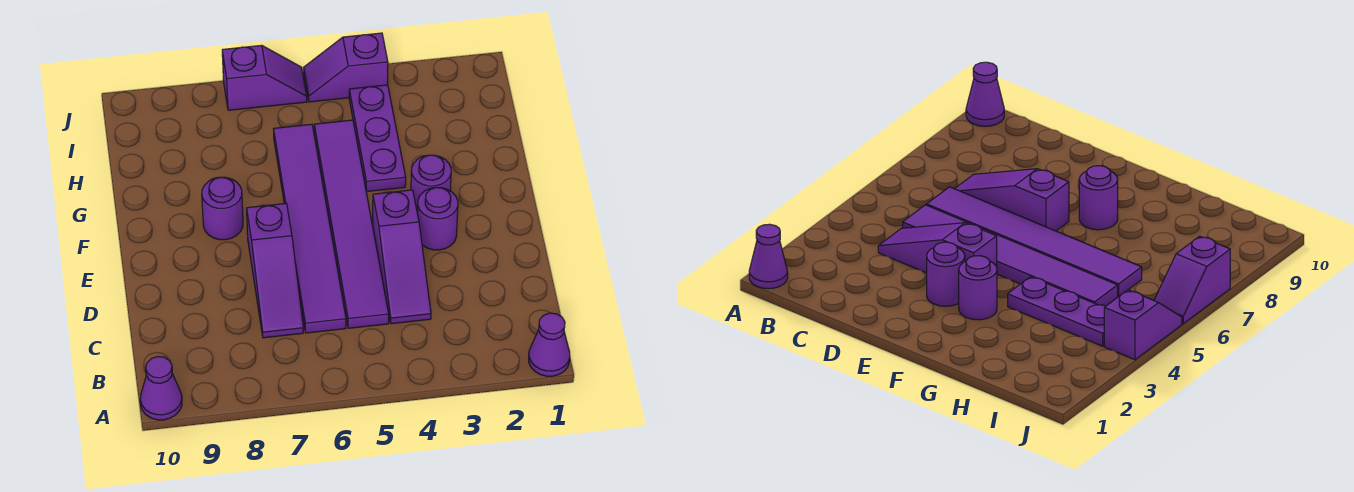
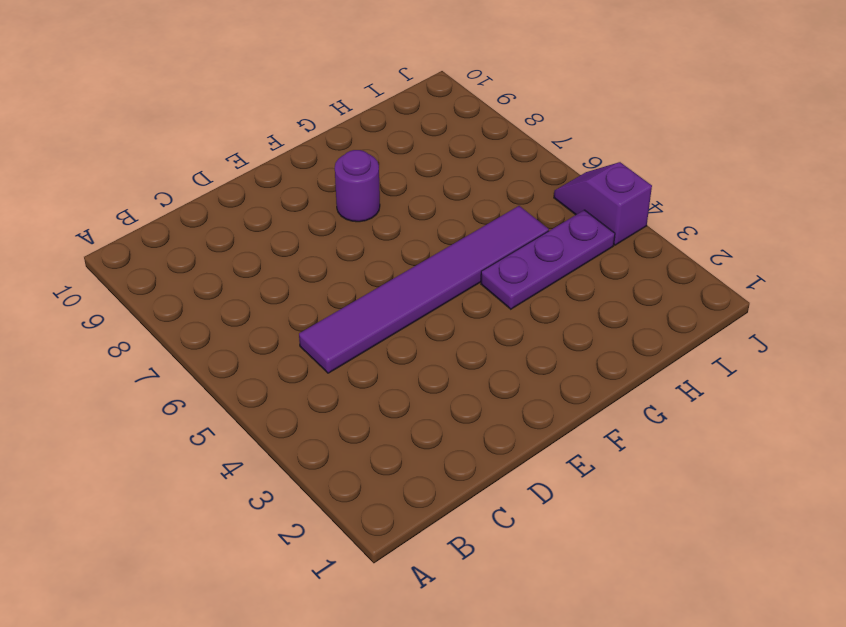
none -> purple cone A1 level 1
none -> purple cone A10 level 1
none -> purple slope C4:E4 level 1 top E

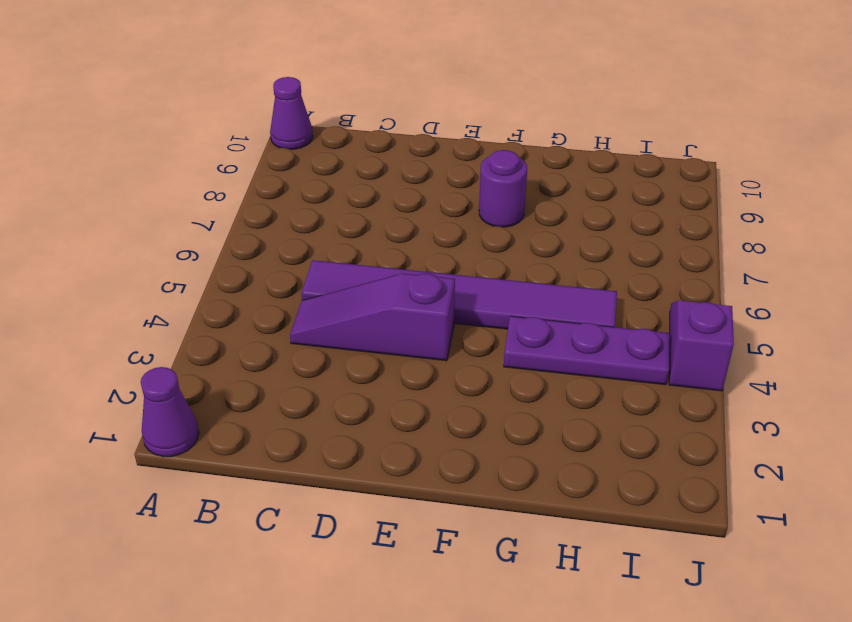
none -> purple tile C6:H6 level 1
none -> purple slope C7:E7 level 1 top E
none -> purple round brick E3 level 1

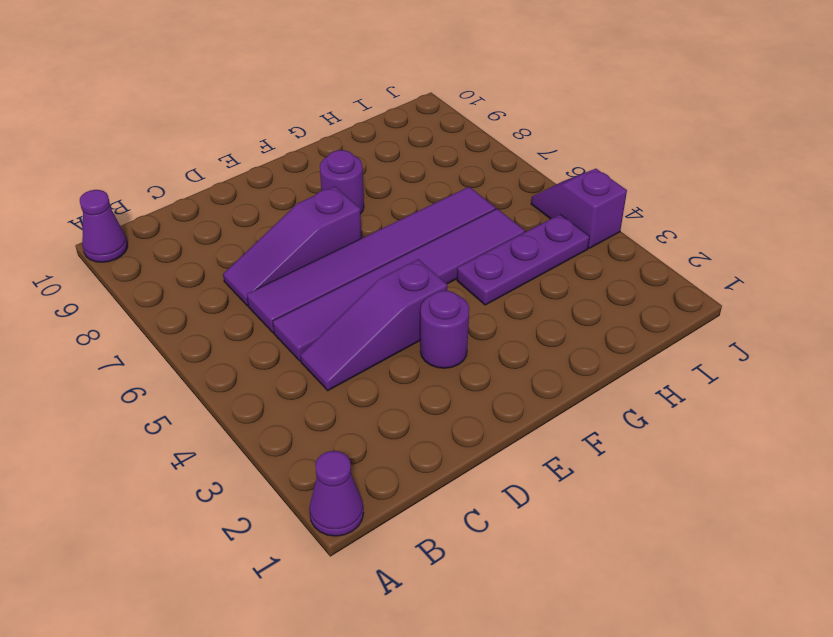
none -> purple round brick F3 level 1
none -> purple slope J6:J7 level 1 top 7

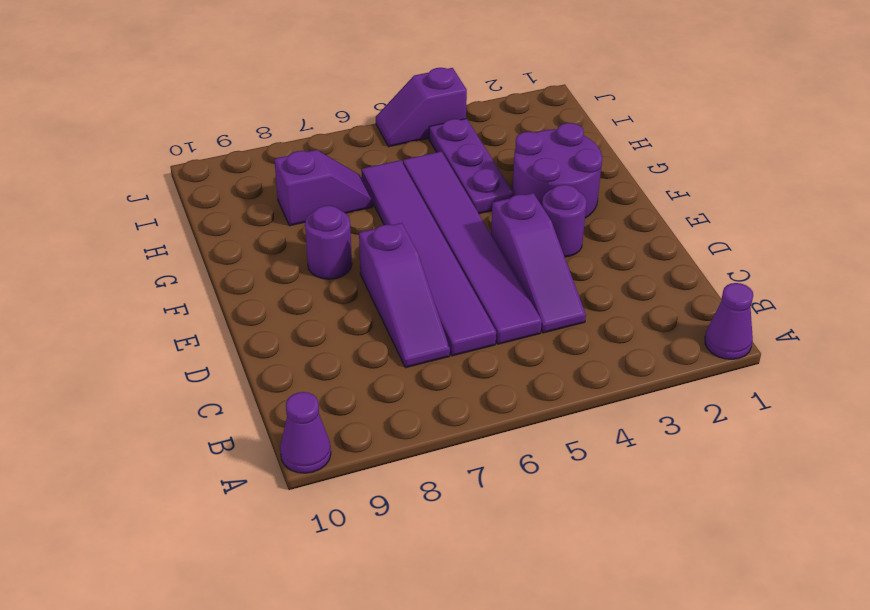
purple round brick F2:G3 level 1 -> purple round brick F3 level 1
purple slope H7:H8 level 1 top 8 -> purple slope J6:J7 level 1 top 7

